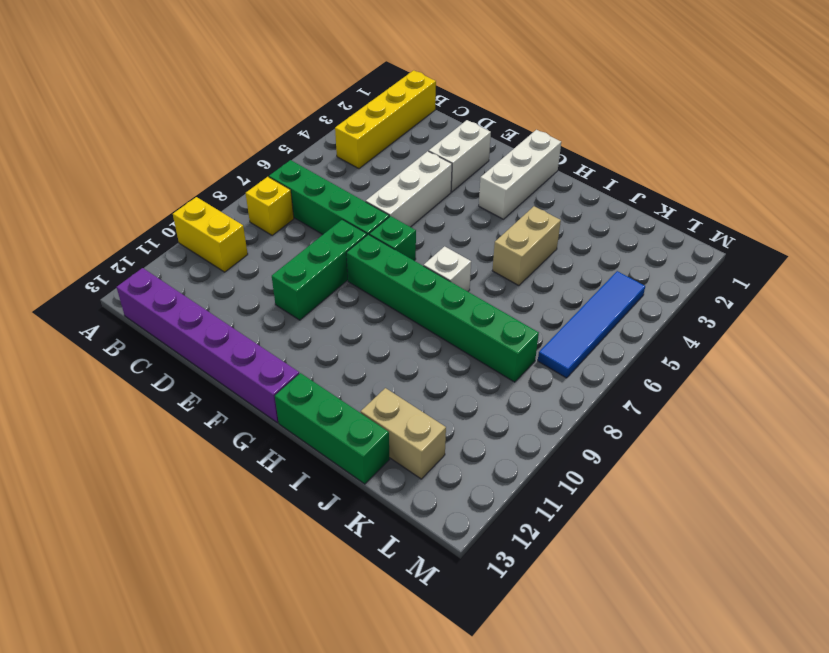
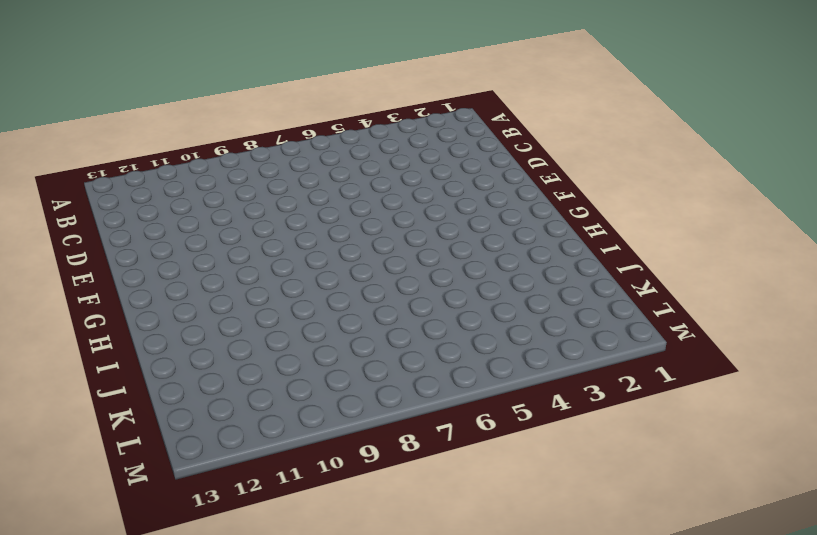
none -> yellow brick A10:B10 level 1
none -> yellow brick B1:B4 level 1
none -> green brick B7:E7 level 1

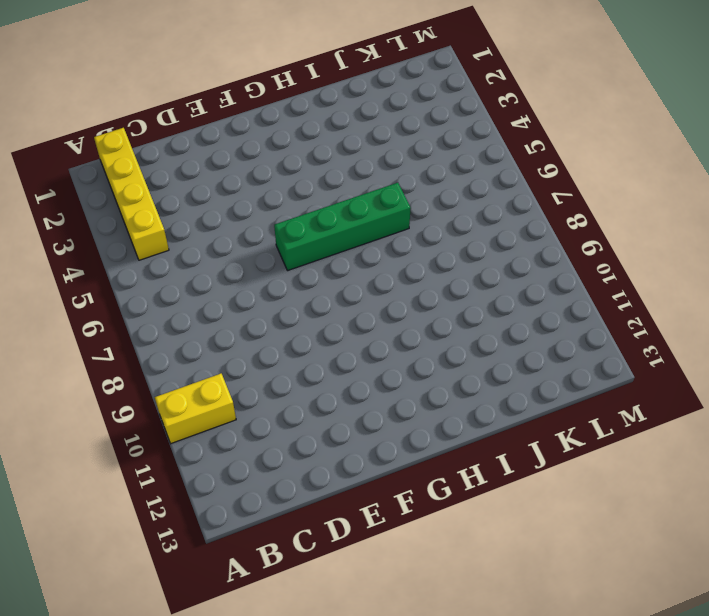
green brick F6:I6 level 1 -> green brick B7:E7 level 1
none -> yellow brick B8 level 1
none -> purple brick B13:G13 level 1
none -> white brick E2:E3 level 1

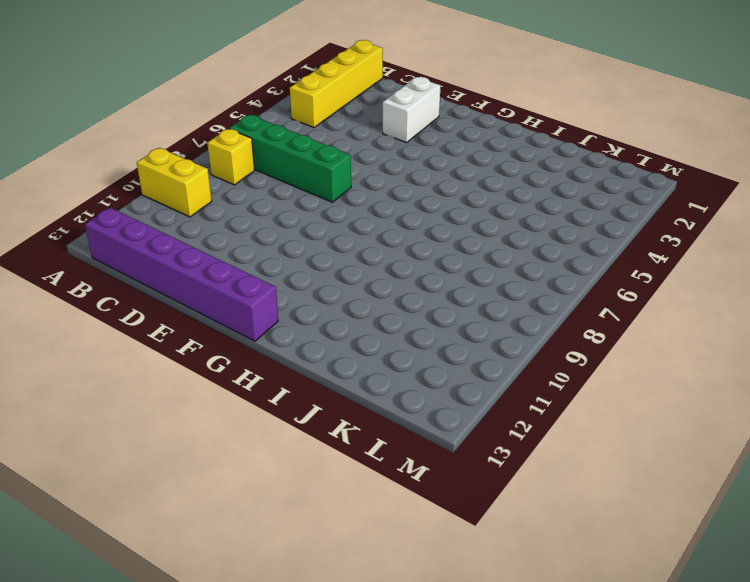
none -> white brick E4:E6 level 1
none -> green brick E8:E10 level 1
none -> green brick F7 level 1

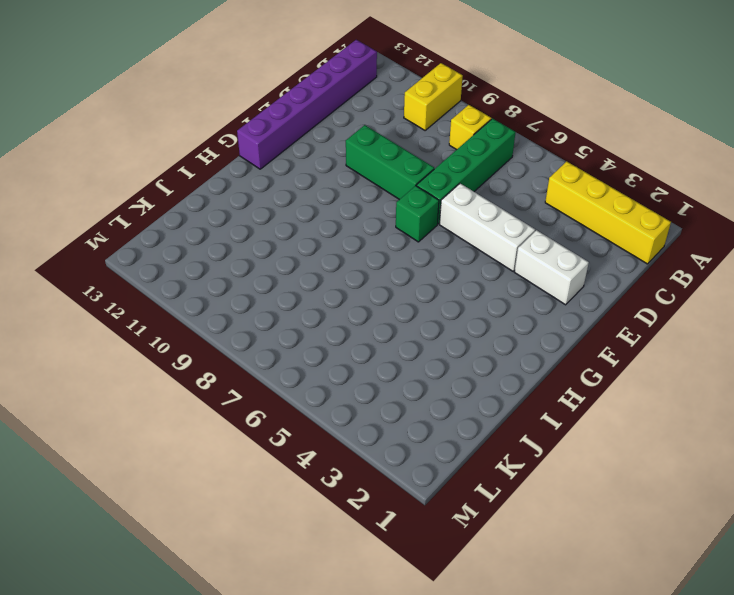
none -> green brick F8:K8 level 1
none -> white brick G1:G3 level 1
none -> white brick H7 level 1

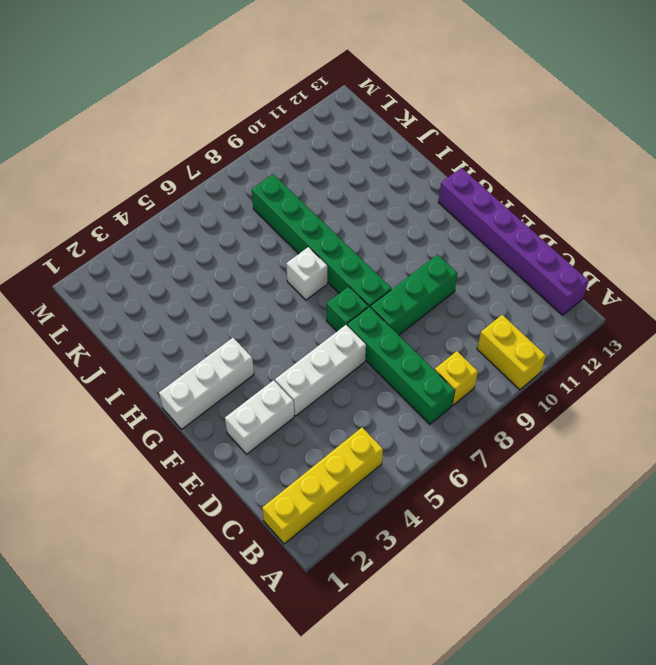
none -> green brick H13:J13 level 1
none -> tan brick I4:I5 level 1
none -> tan brick J12:K12 level 1

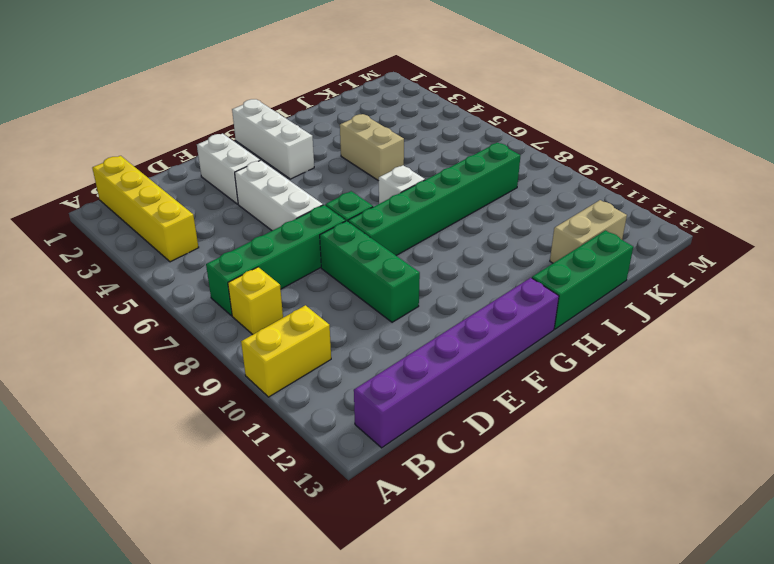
none -> blue tile L4:L7 level 1

